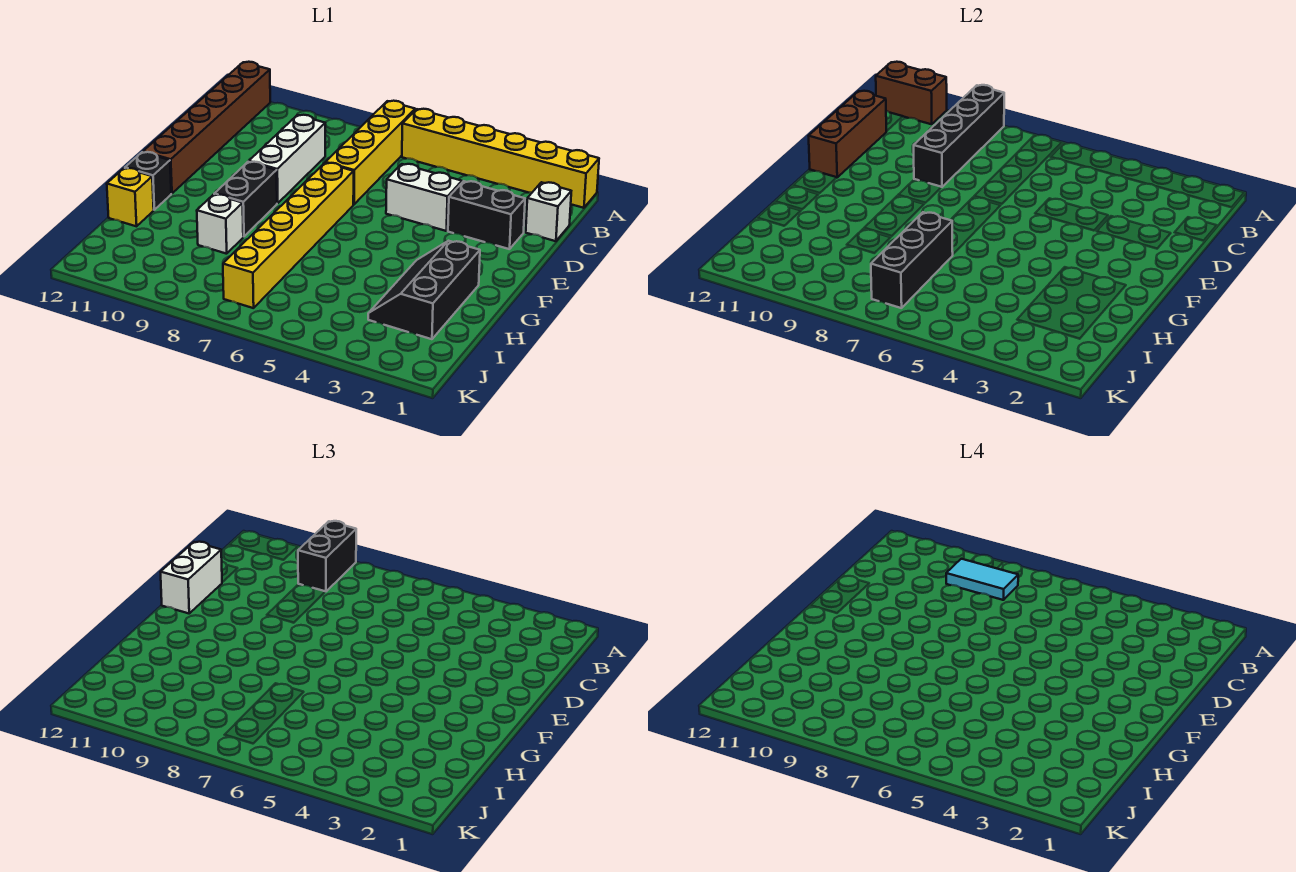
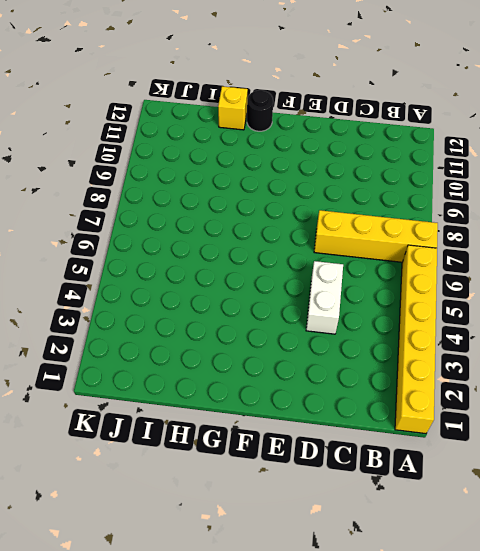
black round brick G12 level 1 -> black brick G12 level 1
none -> brown brick A12:F12 level 1
none -> white brick C1 level 1
none -> white brick C9:E9 level 1

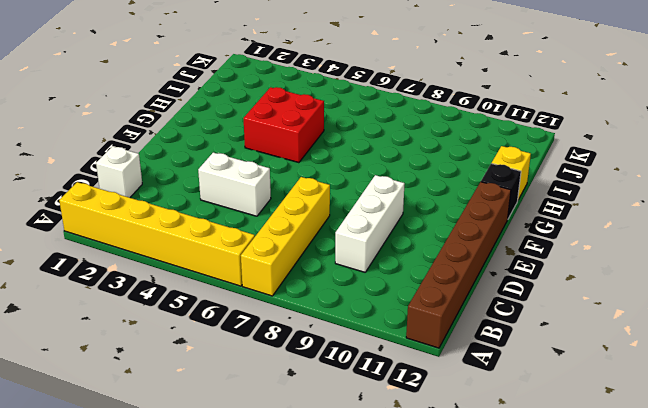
red brick G4:H5 level 1 -> none
none -> black brick D2:D3 level 1
none -> yellow brick E7:J7 level 1
none -> black brick F9:G9 level 1

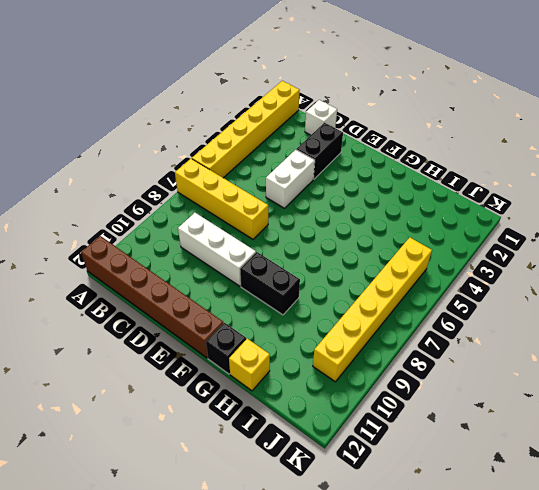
yellow brick J5:J10 level 1 -> yellow brick E7:J7 level 1
none -> black slope G2:I3 level 1 top 2
none -> white brick H9 level 1
none -> black brick A9:D9 level 2

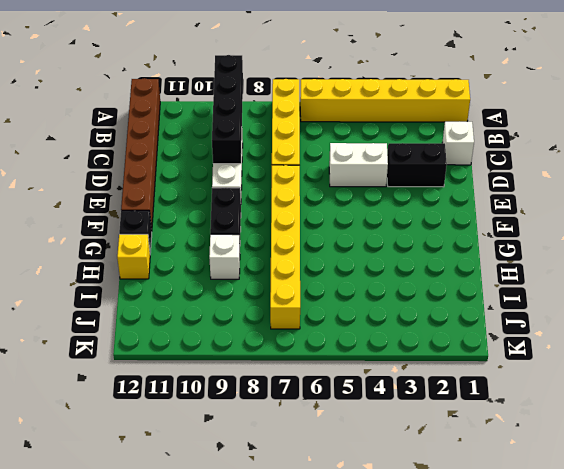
none -> black slope G2:I3 level 1 top 2
none -> brown brick A11:A12 level 2
none -> brown brick C12:E12 level 2

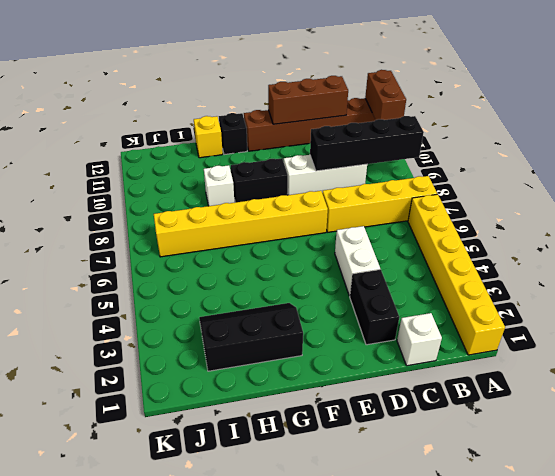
none -> black brick H7:J7 level 2
none -> black brick A9:B9 level 3
none -> white brick D12:E12 level 3

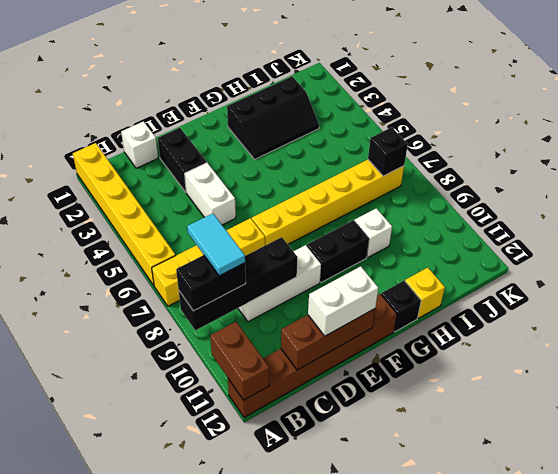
black brick J7 level 2 -> black brick H7:J7 level 2

